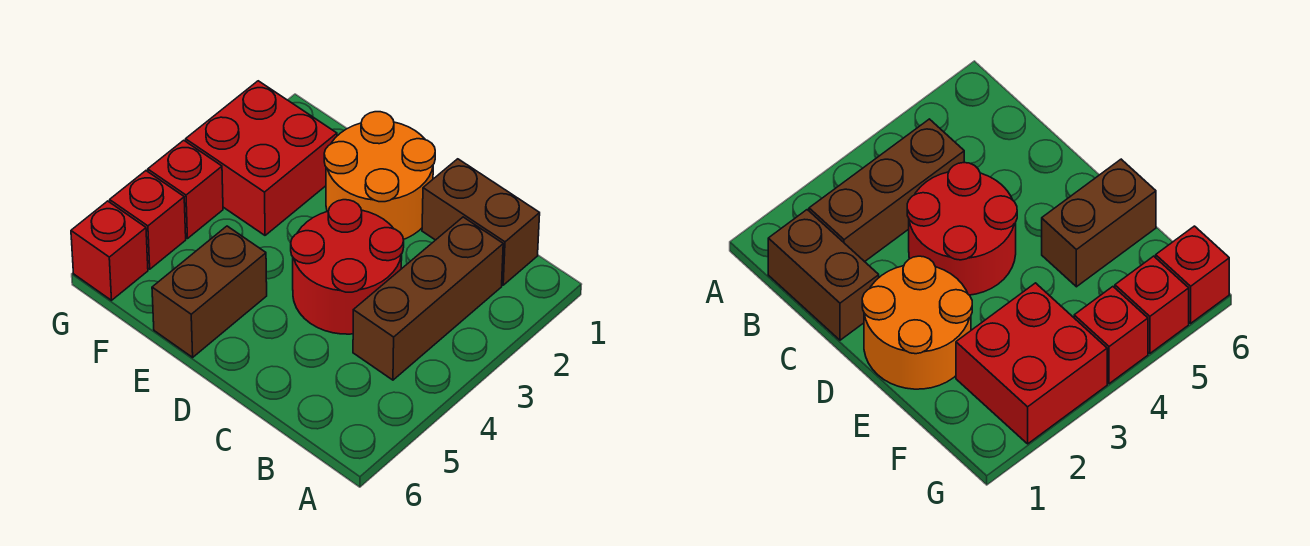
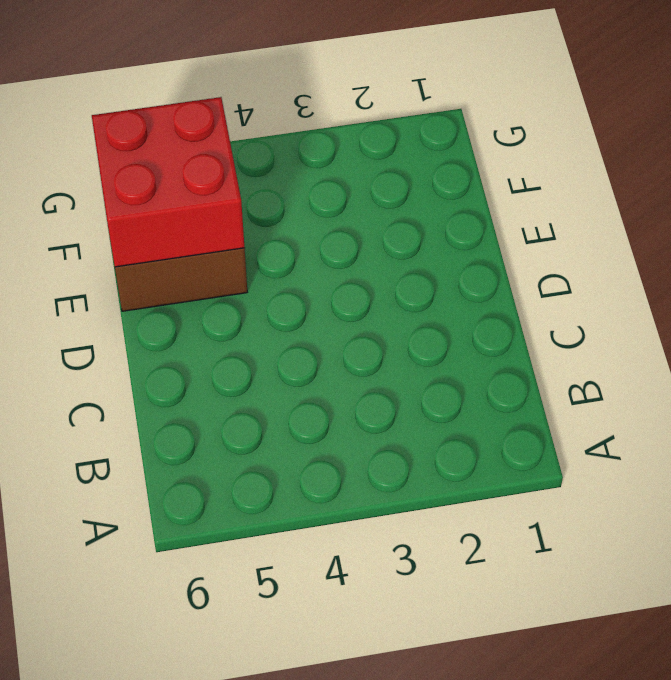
red brick E5:F6 level 2 -> red brick F2:G3 level 1
none -> brown brick B1:C1 level 1
none -> brown brick B2:B4 level 1

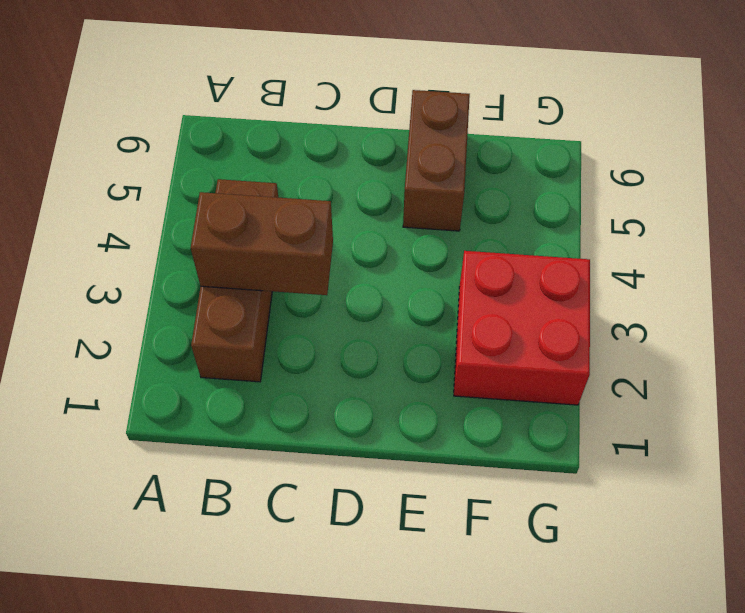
brown brick B3:C3 level 2 -> brown brick B1:C1 level 1
none -> red round brick C3:D4 level 1
none -> orange round brick D1:E2 level 1

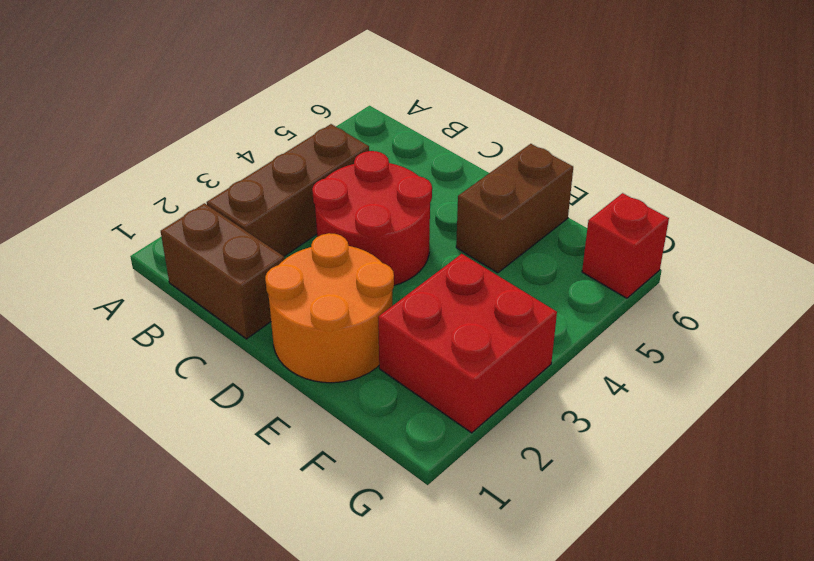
none -> red brick G4 level 1
none -> red brick G5 level 1

